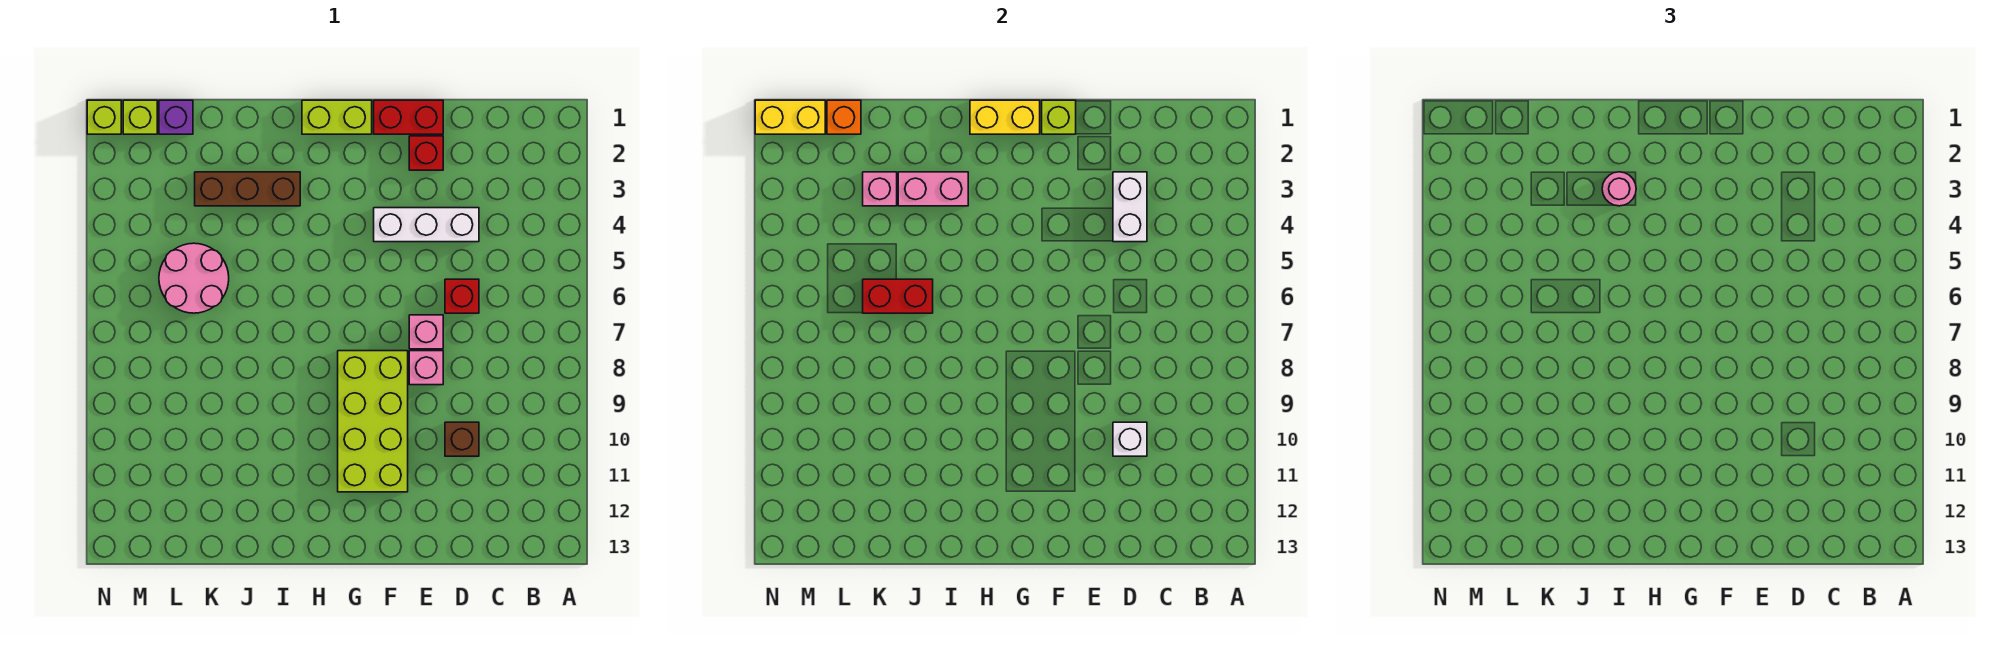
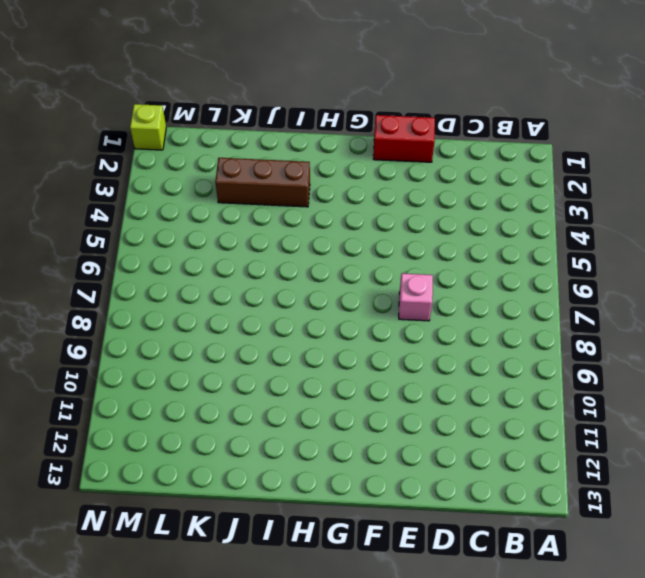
none -> white brick D4:F4 level 1
none -> red brick D6 level 1
none -> brown brick D10 level 1

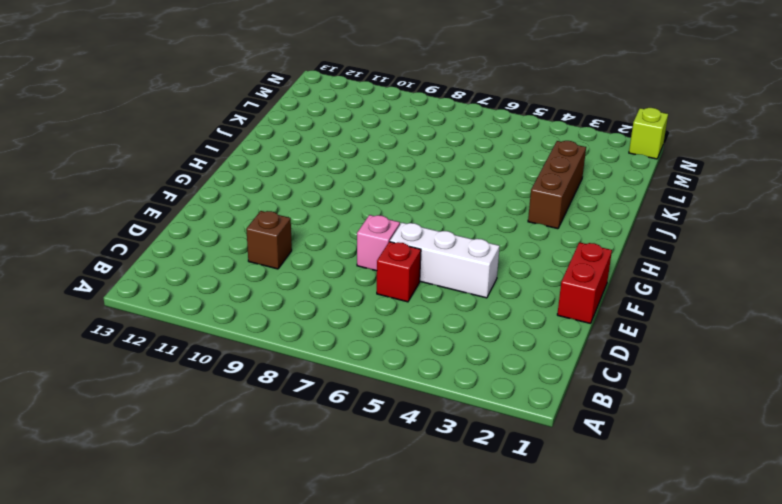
white brick E4:E6 level 1 -> white brick D4:F4 level 1
none -> red brick E2 level 1
none -> pink brick E8 level 1
none -> lime brick F8:G11 level 1

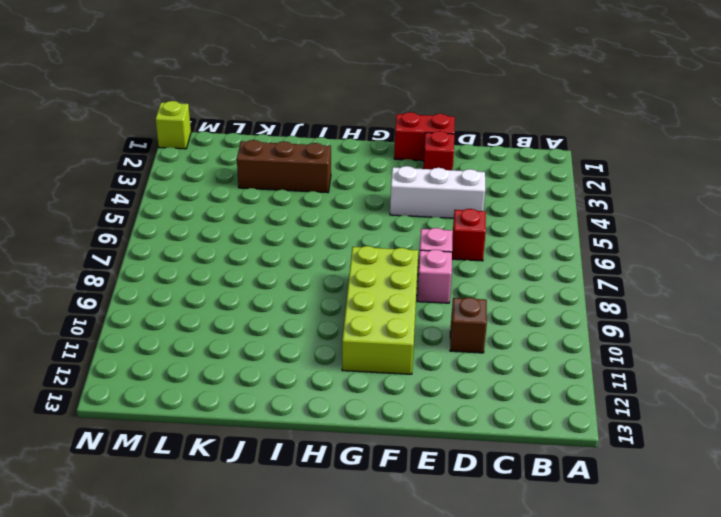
none -> lime brick G1:H1 level 1
none -> pink round brick K5:L6 level 1
none -> purple brick L1 level 1

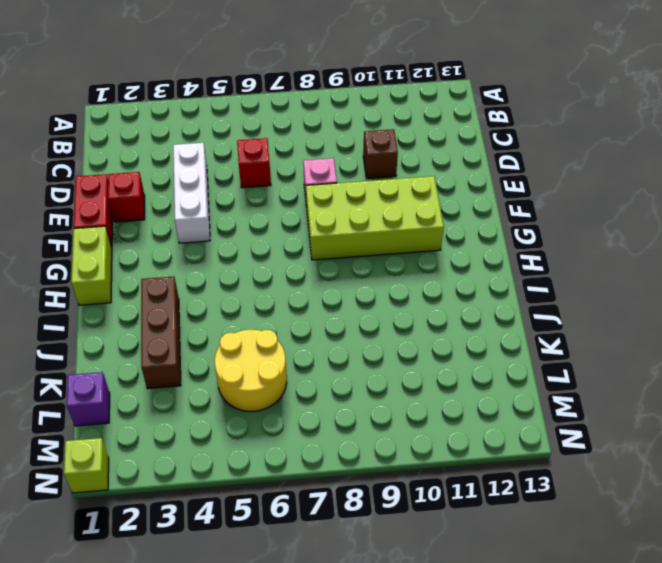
yellow round brick K5:L6 level 1 -> pink round brick K5:L6 level 1
none -> pink brick E7 level 1
none -> lime brick M1 level 1
none -> white brick D3:D4 level 2

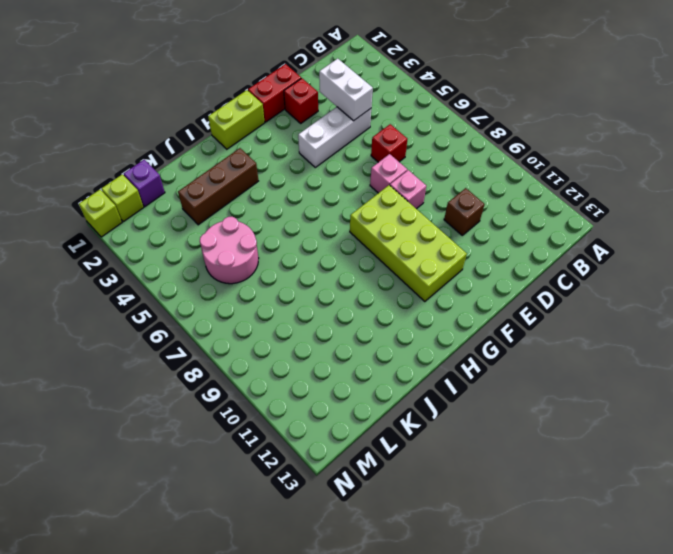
none -> white brick D10 level 2
none -> lime brick F1 level 2
none -> yellow brick G1:H1 level 2

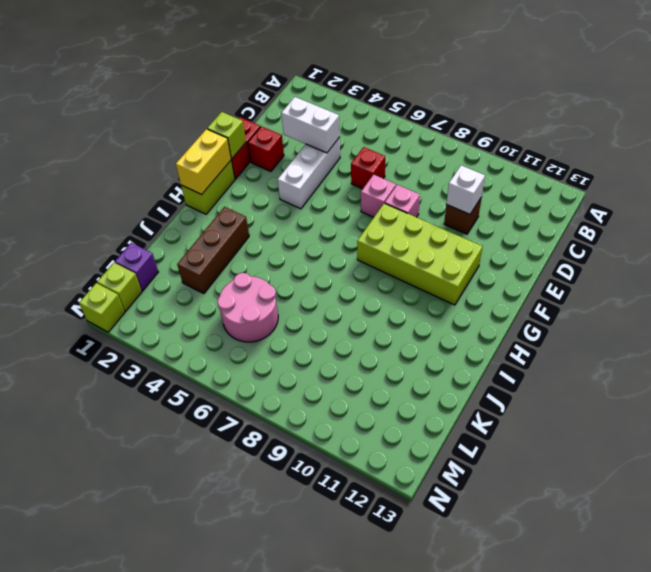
none -> pink brick I3:J3 level 2
none -> red brick J6:K6 level 2
none -> pink brick K3 level 2

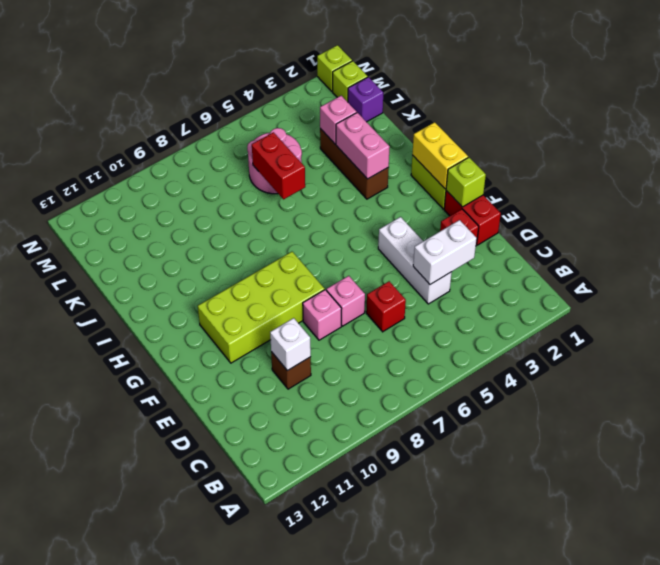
none -> orange brick L1 level 2
none -> yellow brick M1:N1 level 2
none -> pink round brick I3 level 3

